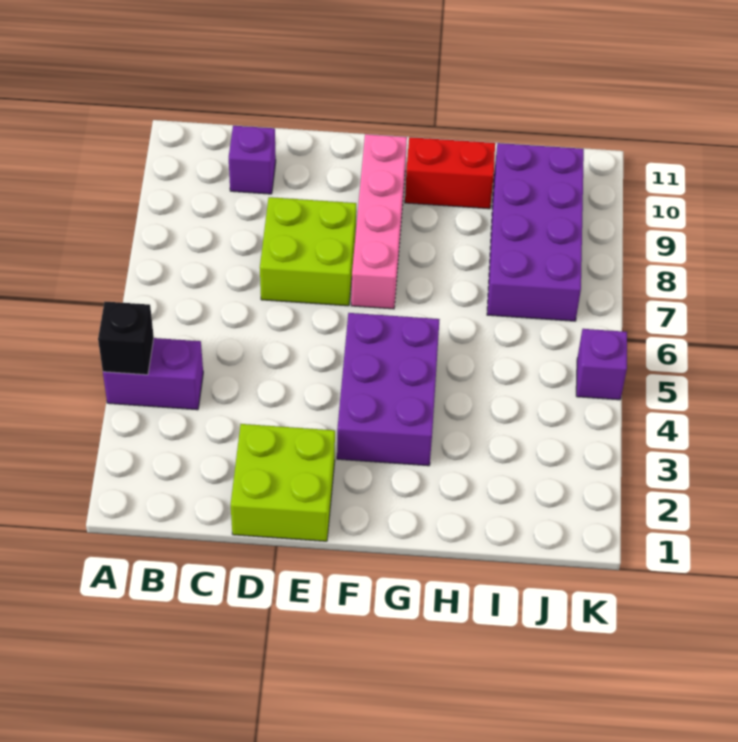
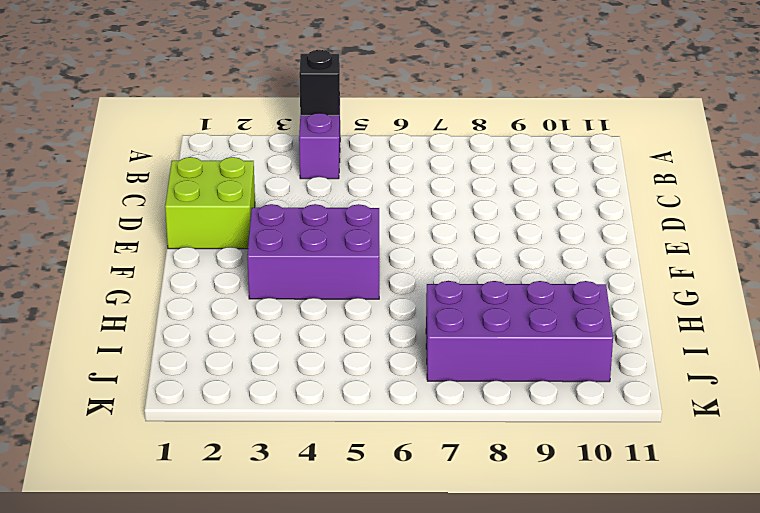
none -> purple brick C10 level 1
none -> lime brick D7:E8 level 1

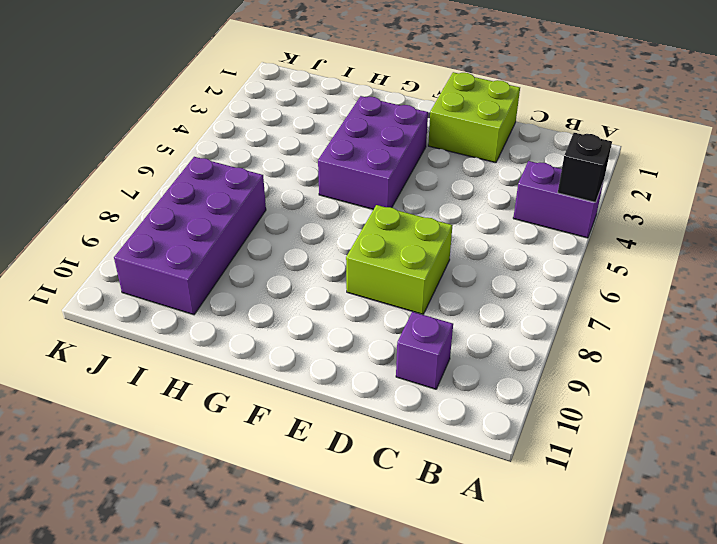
none -> pink brick F7:F10 level 1
none -> red brick G10:H10 level 1

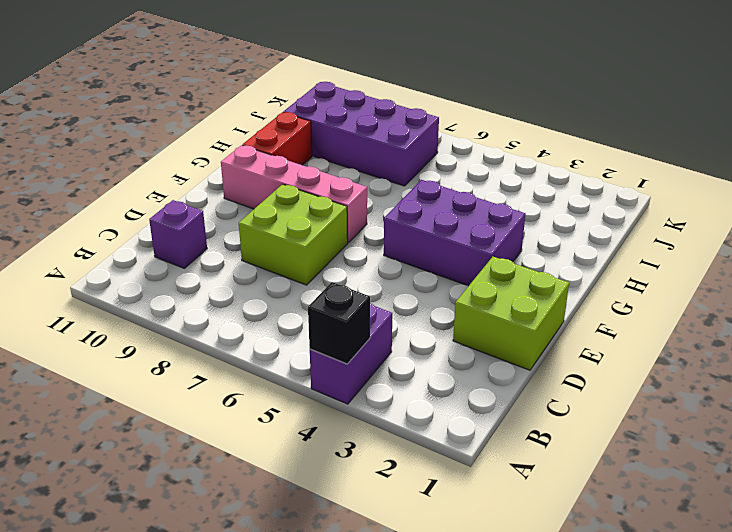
none -> purple brick K5 level 1

